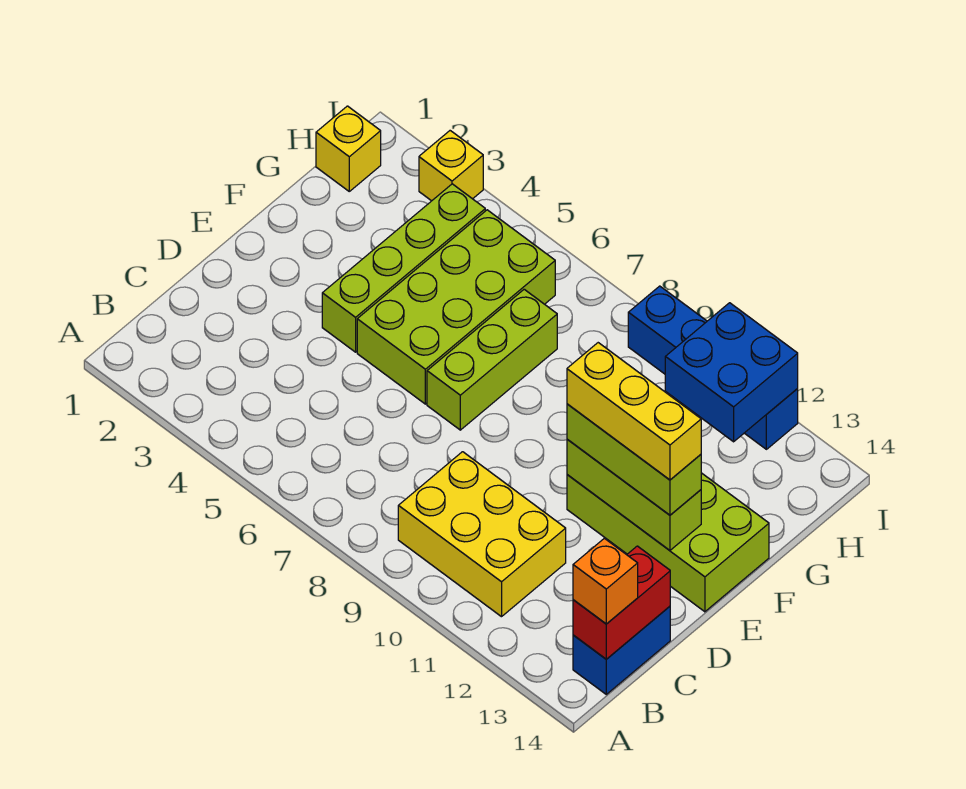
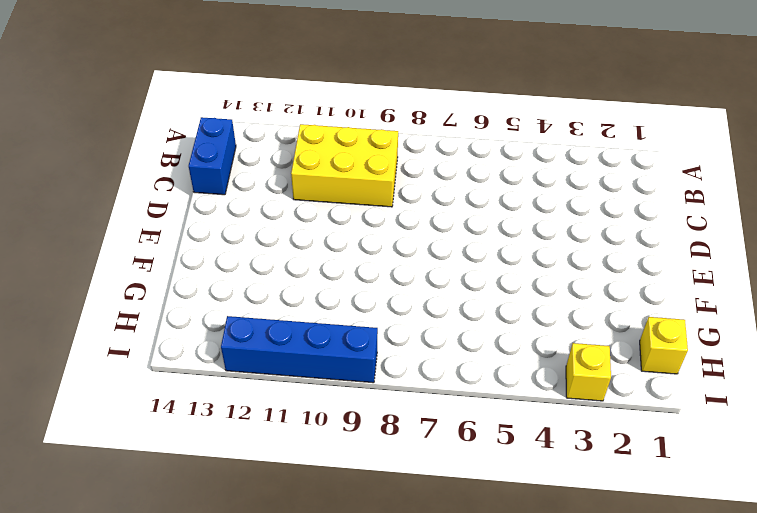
none -> lime brick E4:H4 level 1
none -> lime brick E5:H6 level 1
none -> lime brick E7:G7 level 1

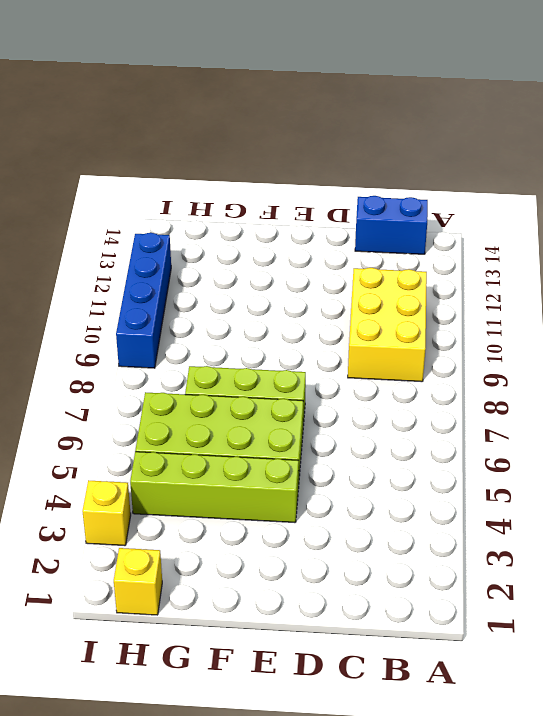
none -> lime brick E11:F14 level 1
none -> red brick B14:C14 level 2
none -> lime brick E11:E13 level 2

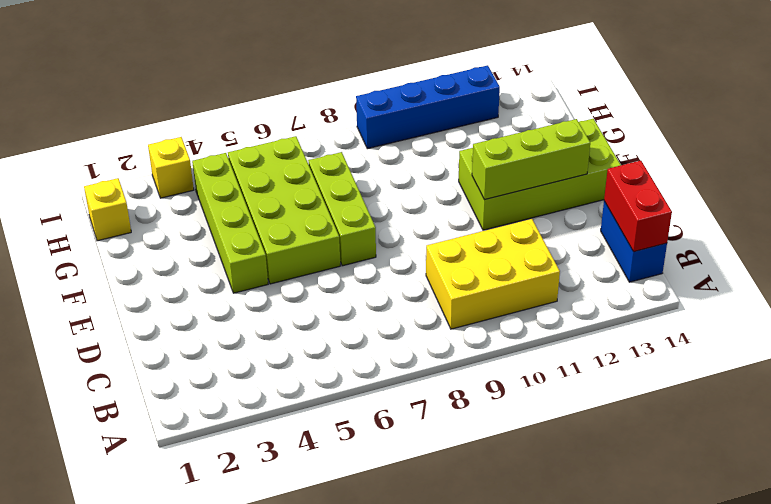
none -> blue brick H11:I12 level 2
none -> orange brick B14 level 3
none -> lime brick E11:E13 level 3

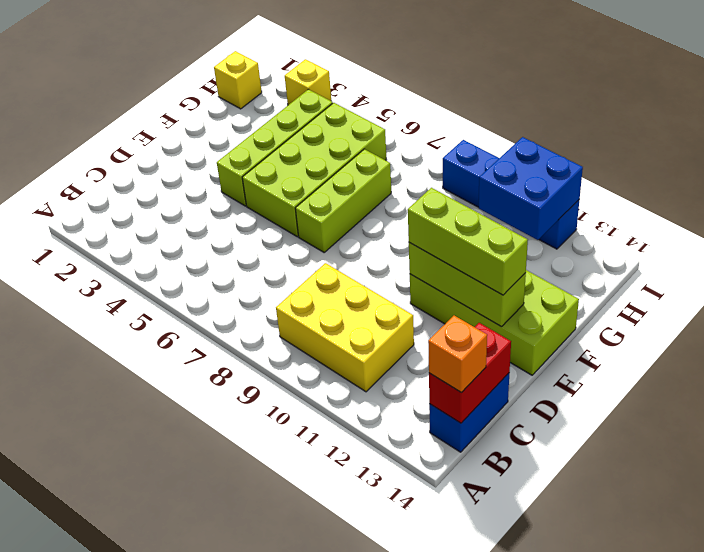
none -> yellow brick E11:E13 level 4

